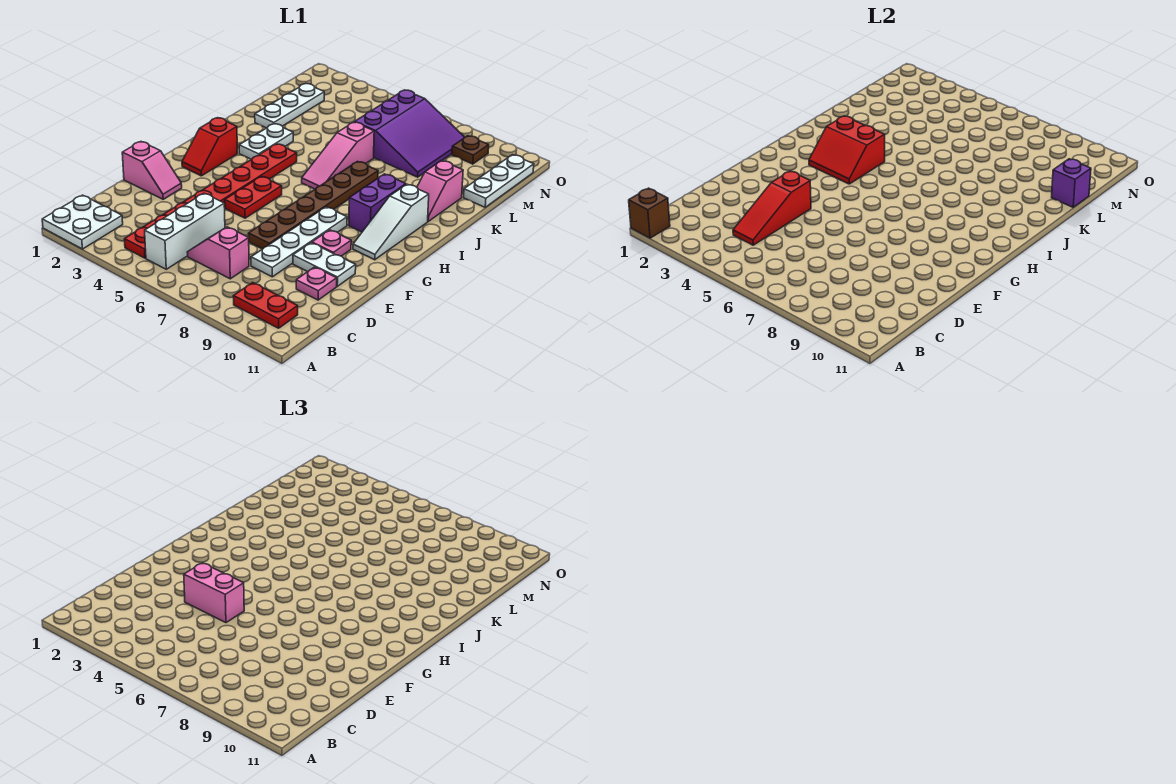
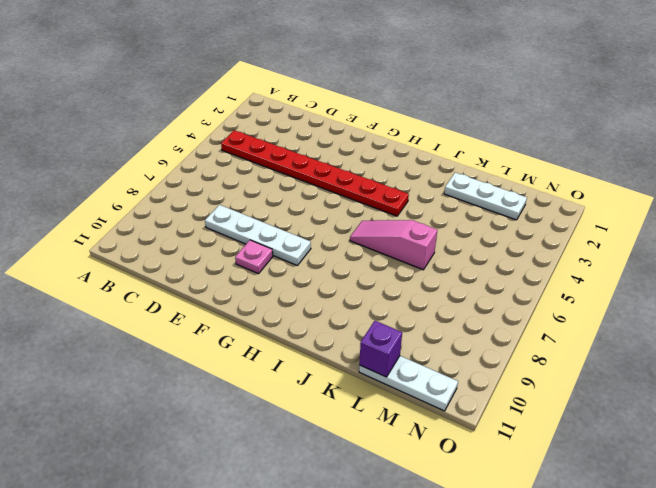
none -> white plate A1:B2 level 1
none -> white brick B5:D5 level 1
none -> red plate B9:B10 level 1

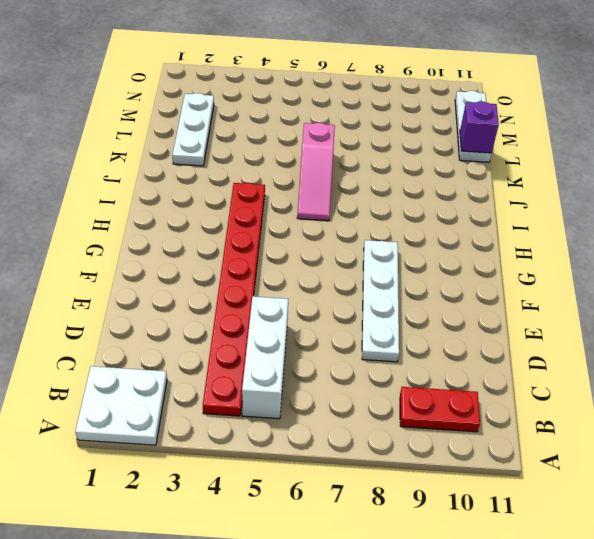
none -> pink slope C6:C7 level 1 top 7
none -> pink plate D10 level 1
none -> pink slope E1:E2 level 1 top 1

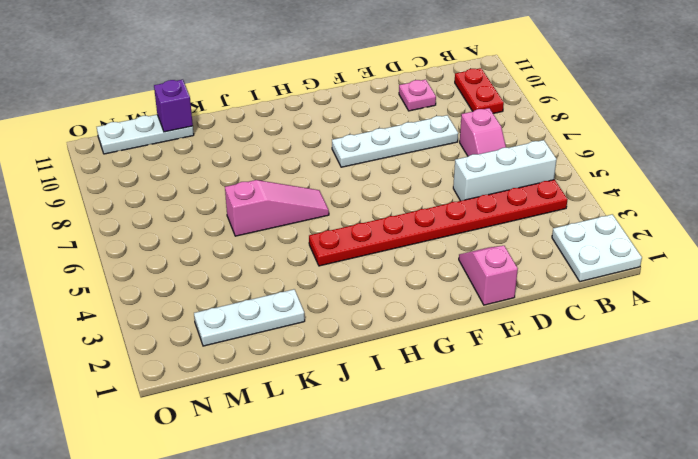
none -> brown plate E7:J7 level 1
none -> white plate E9:E10 level 1
none -> red plate F5:G5 level 1

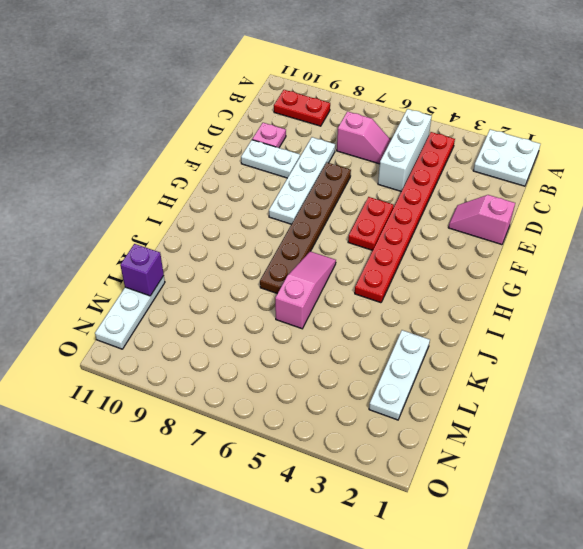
none -> pink plate F9 level 1
none -> red slope G2:H2 level 1 top H
none -> white slope G10:I10 level 1 top I

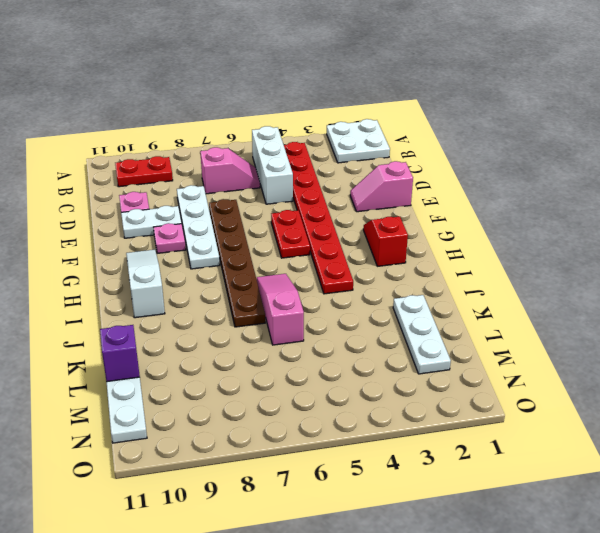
none -> purple brick H9:I9 level 1
none -> white plate I3:J3 level 1
none -> pink slope J10:K10 level 1 top K

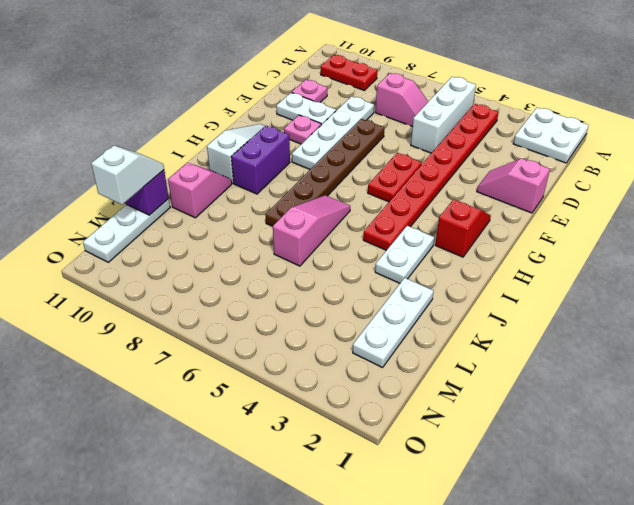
white slope L11:M11 level 3 top M -> none
none -> purple slope L6:N8 level 1 top 6
none -> brown plate N9 level 1
none -> brown brick A1 level 2

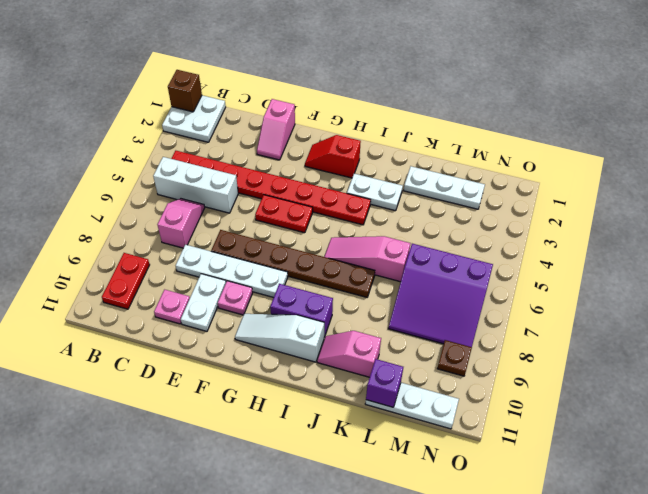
none -> red slope C4:E4 level 2 top E
none -> red slope H3:I4 level 2 top I
none -> pink brick E4:E5 level 3

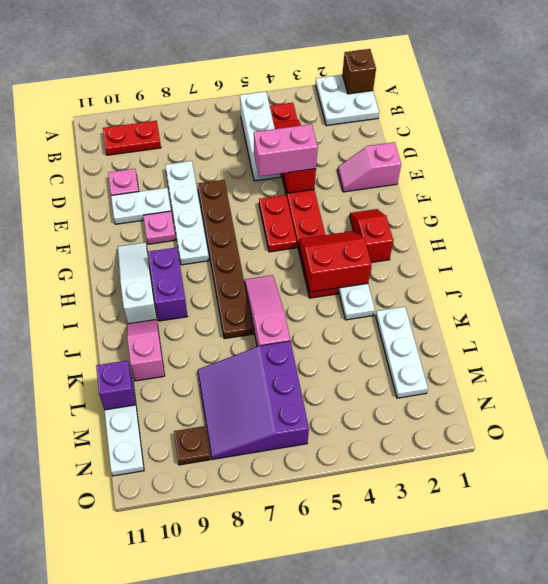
none -> pink slope C6:C7 level 1 top 7

